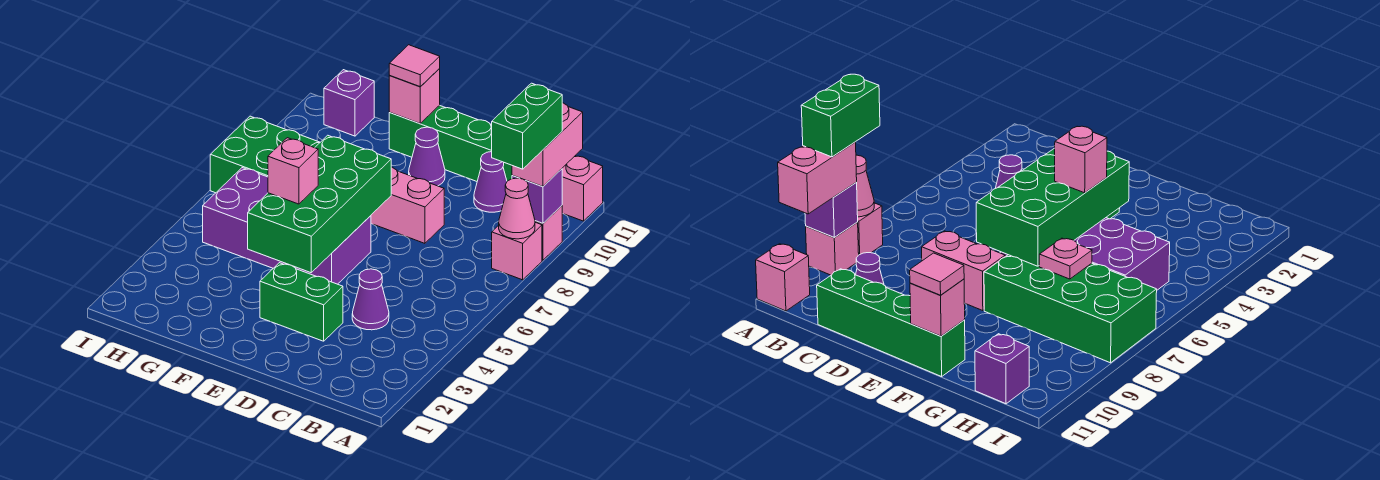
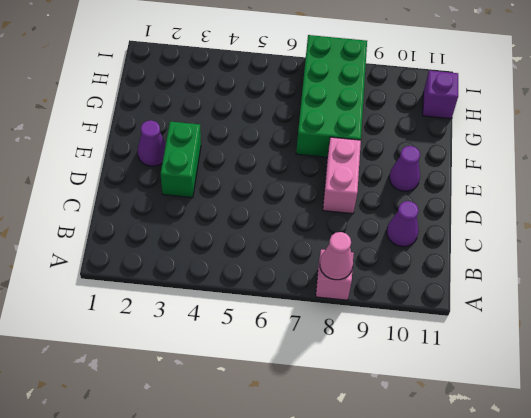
purple cone E2 level 1 -> purple cone C4 level 1
none -> pink brick A9 level 1
none -> pink brick A11 level 1
none -> green brick C11:F11 level 1

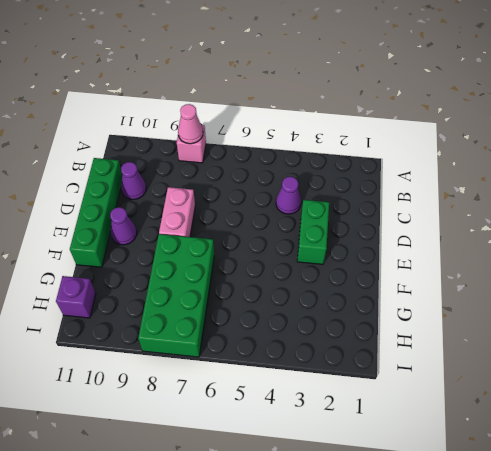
none -> pink brick A9 level 1
none -> pink brick A11 level 1
none -> purple brick E5:H6 level 1

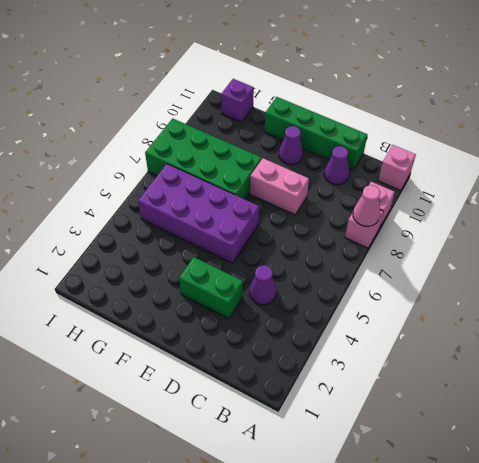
none -> purple brick A9 level 2
none -> green brick E4:F7 level 2
none -> pink brick F11 level 2

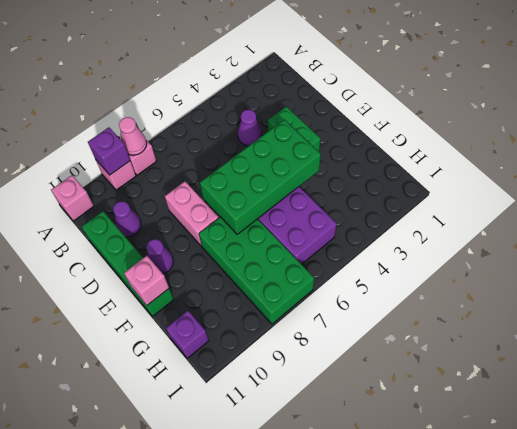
none -> pink plate G7 level 2
none -> pink brick A9:A10 level 3
none -> pink brick F5 level 3

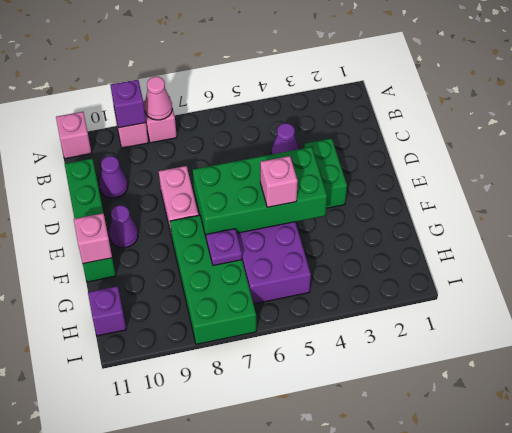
purple plate G7 level 2 -> pink plate G7 level 2
none -> pink brick A9:A10 level 3
none -> pink tile F11 level 3
none -> green brick A8:A9 level 4

